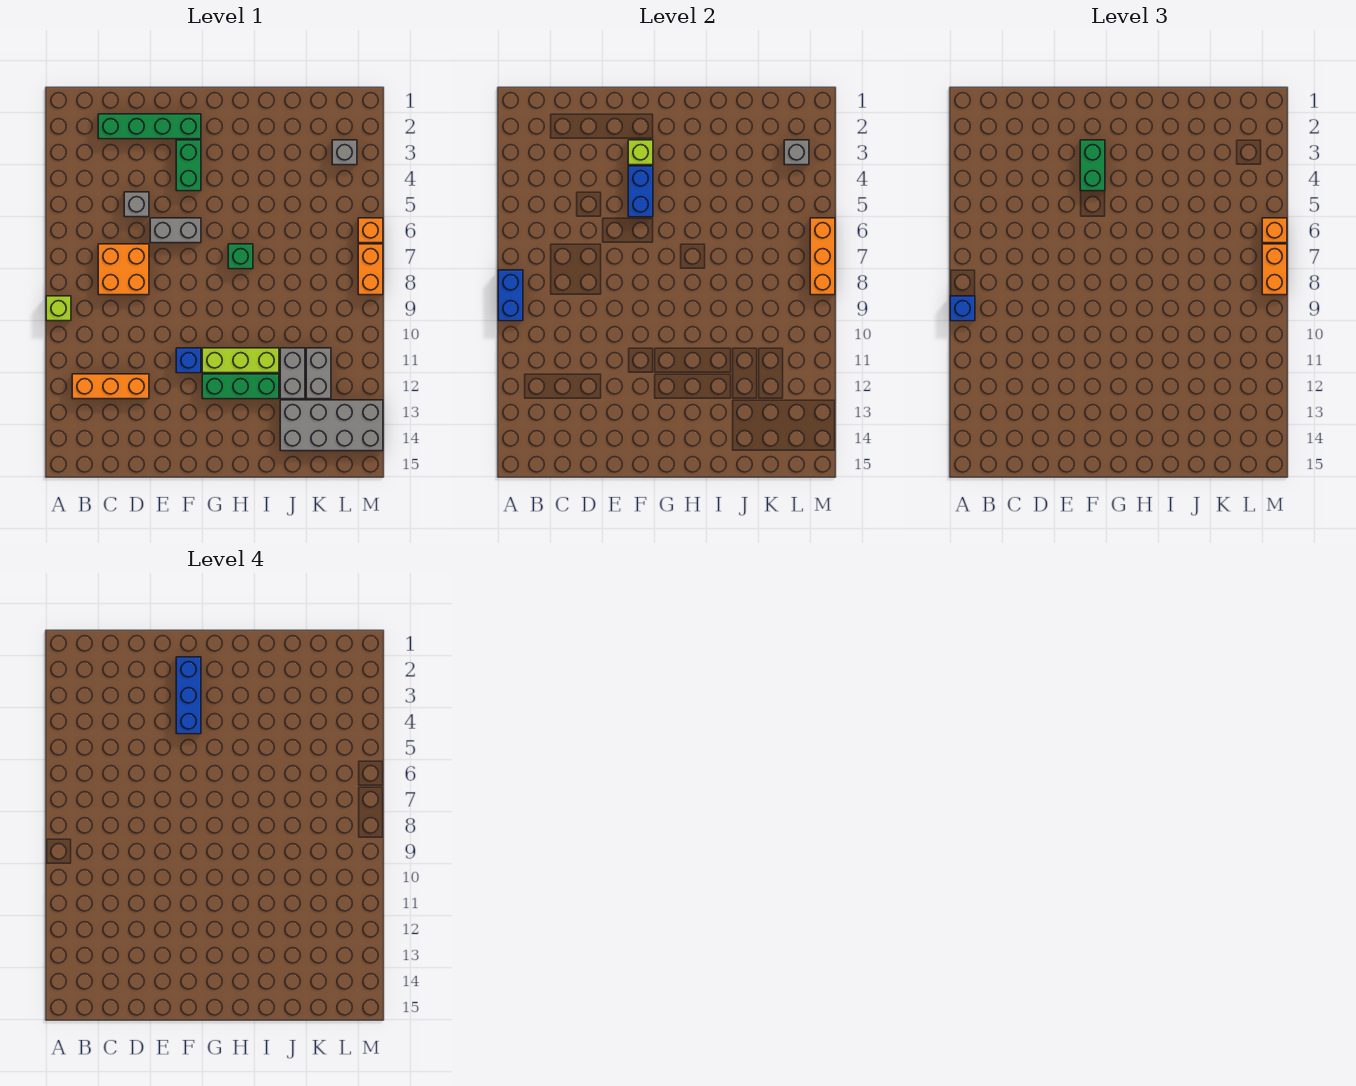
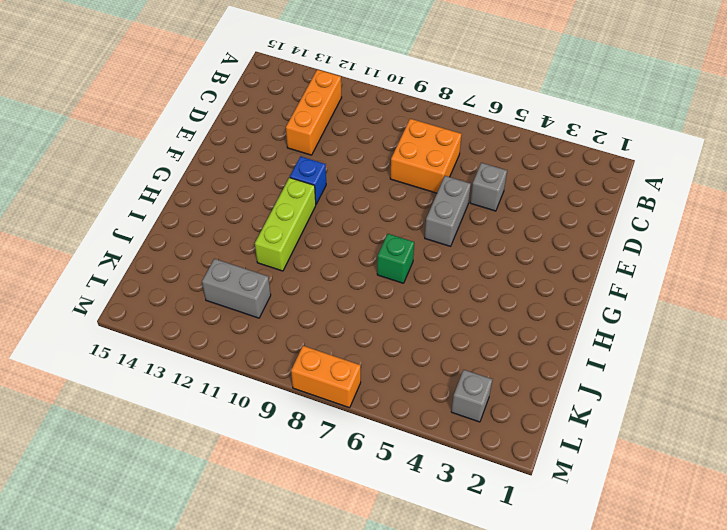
none -> lime brick A9 level 1
none -> green brick C2:F2 level 1
none -> green brick F3:F4 level 1

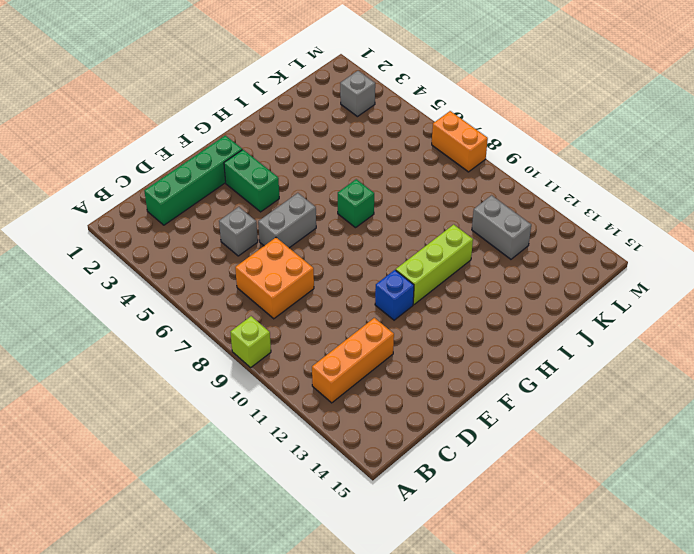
none -> green brick G12:I12 level 1
none -> grey brick J11:J12 level 1
none -> grey brick J13:M14 level 1

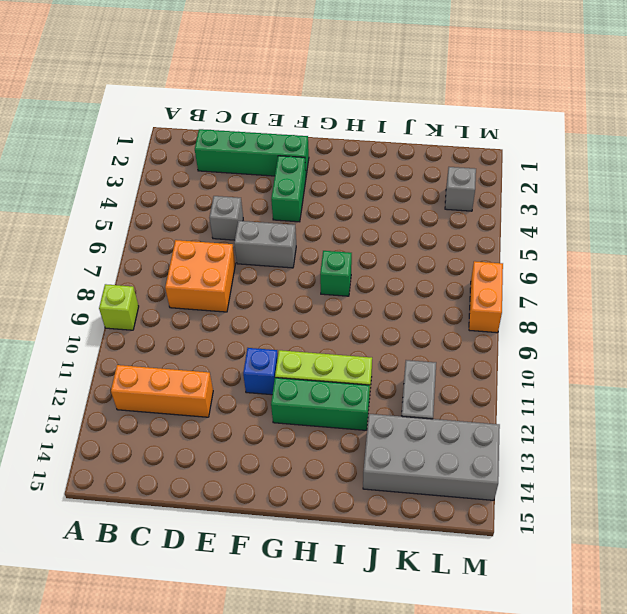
none -> grey brick J11:J12 level 1
none -> orange brick M6 level 1
none -> blue brick A8:A9 level 2

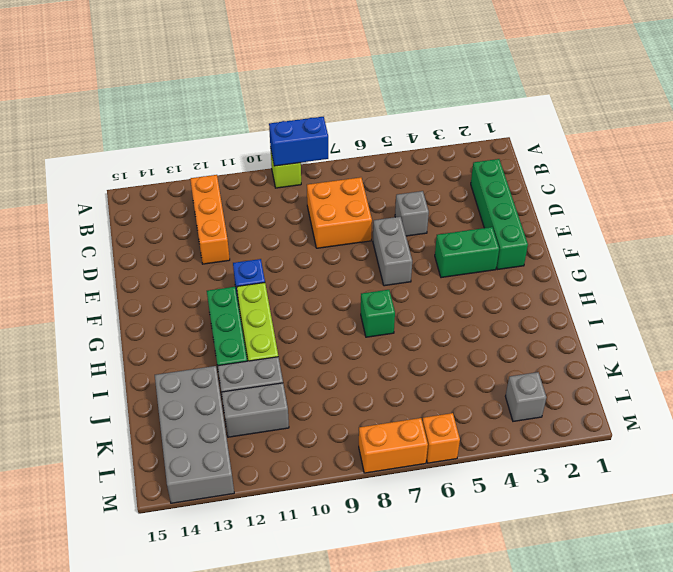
none -> lime brick F3 level 2
none -> blue brick F4:F5 level 2
none -> grey brick L3 level 2

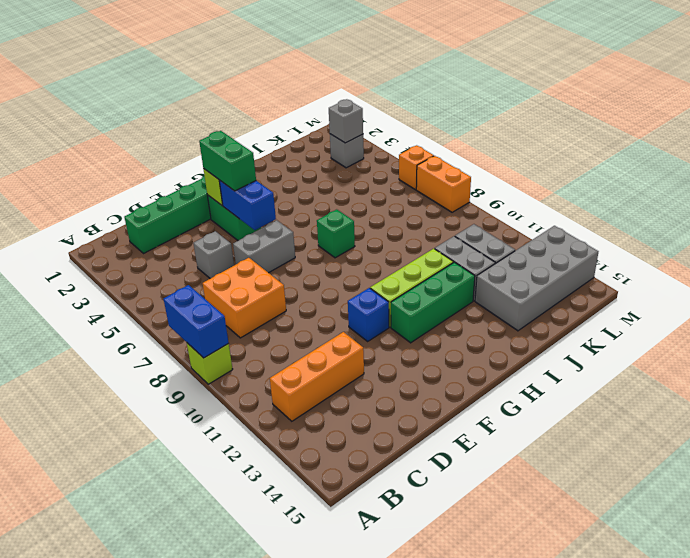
none -> orange brick M6:M8 level 2
none -> blue brick A9 level 3
none -> orange brick M6 level 3

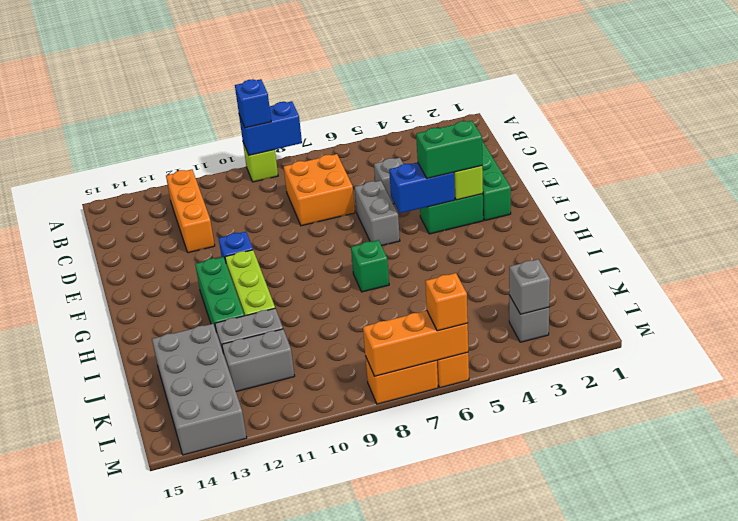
none -> orange brick M7:M8 level 3
none -> blue brick F2:F4 level 4

